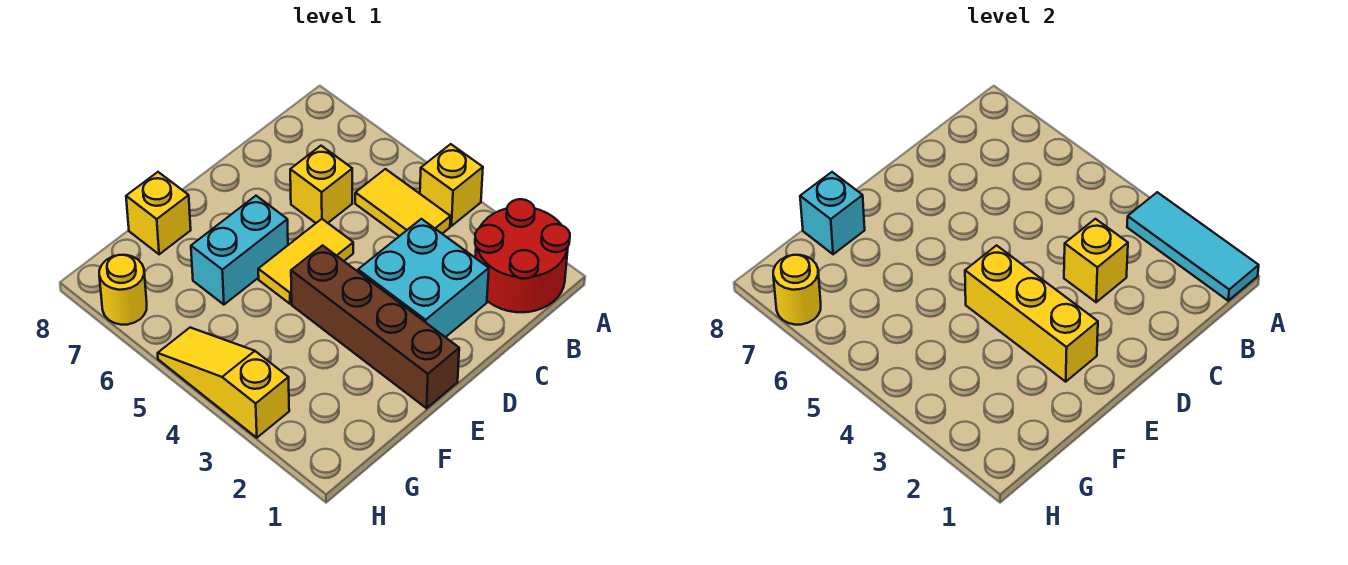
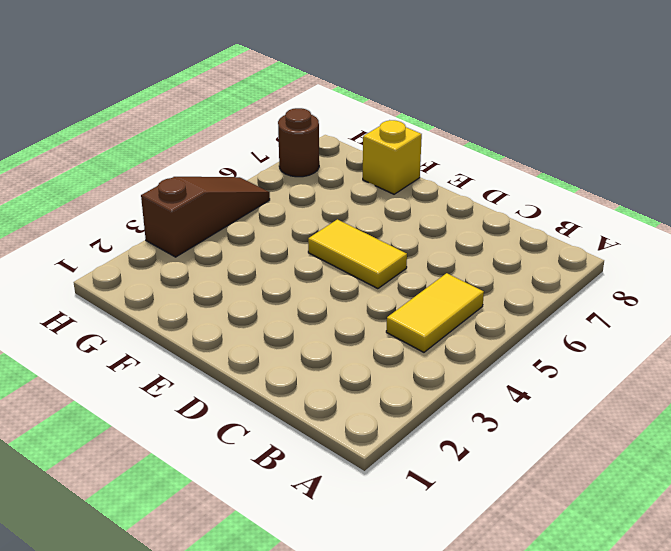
brown slope H3:H5 level 1 top 3 -> yellow slope H3:H5 level 1 top 3
brown round brick H7 level 1 -> yellow round brick H7 level 1
none -> red round brick A1:B2 level 1
none -> yellow brick A4 level 1
none -> cyan brick C2:D3 level 1

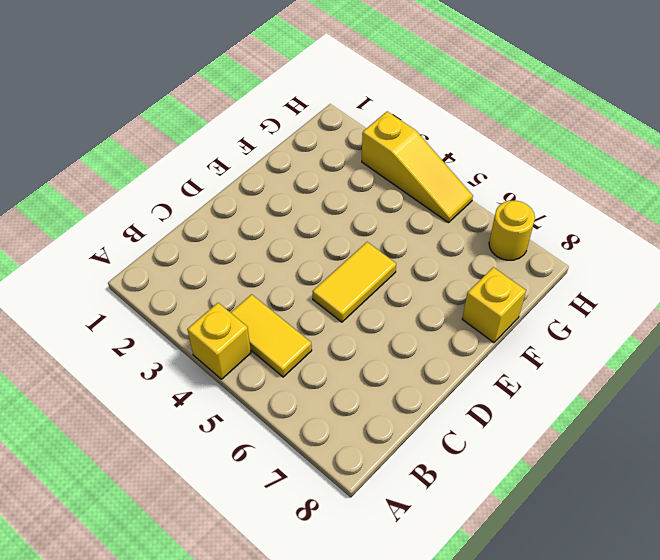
none -> red round brick A1:B2 level 1
none -> cyan brick C2:D3 level 1
none -> yellow brick C6 level 1

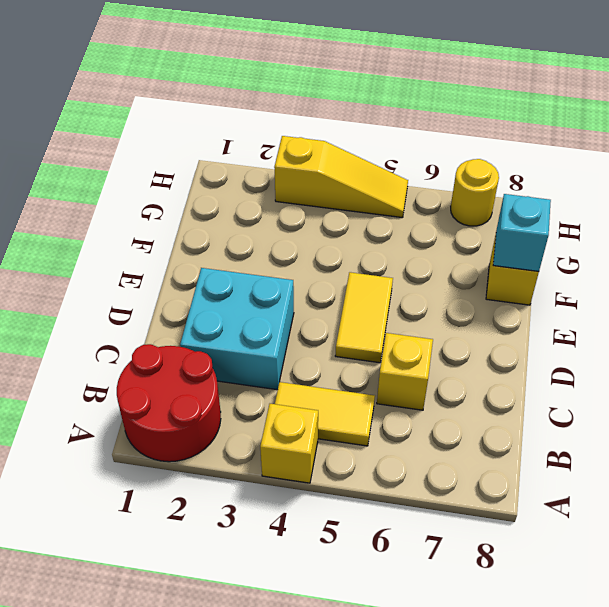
none -> brown brick E1:E4 level 1
none -> cyan brick E6:F6 level 1
none -> cyan tile A1:A3 level 2

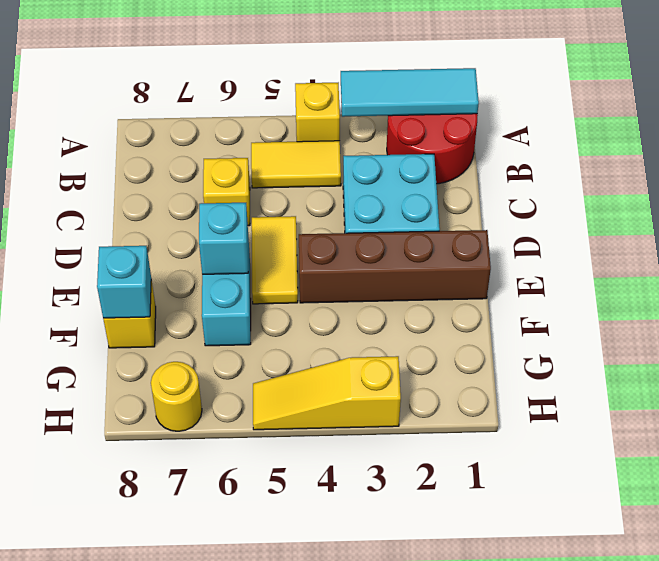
cyan brick E6 level 2 -> none
none -> yellow brick C3 level 2
none -> yellow brick E2:E4 level 2
none -> yellow round brick H7 level 2

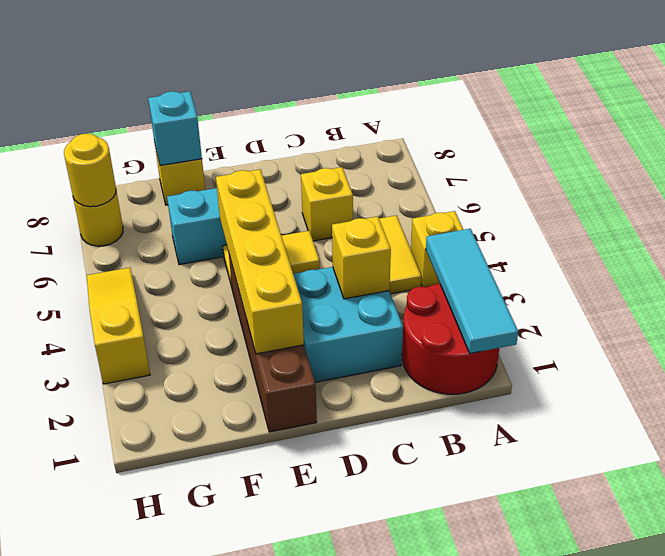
yellow brick E2:E5 level 2 -> yellow brick E2:E4 level 2

